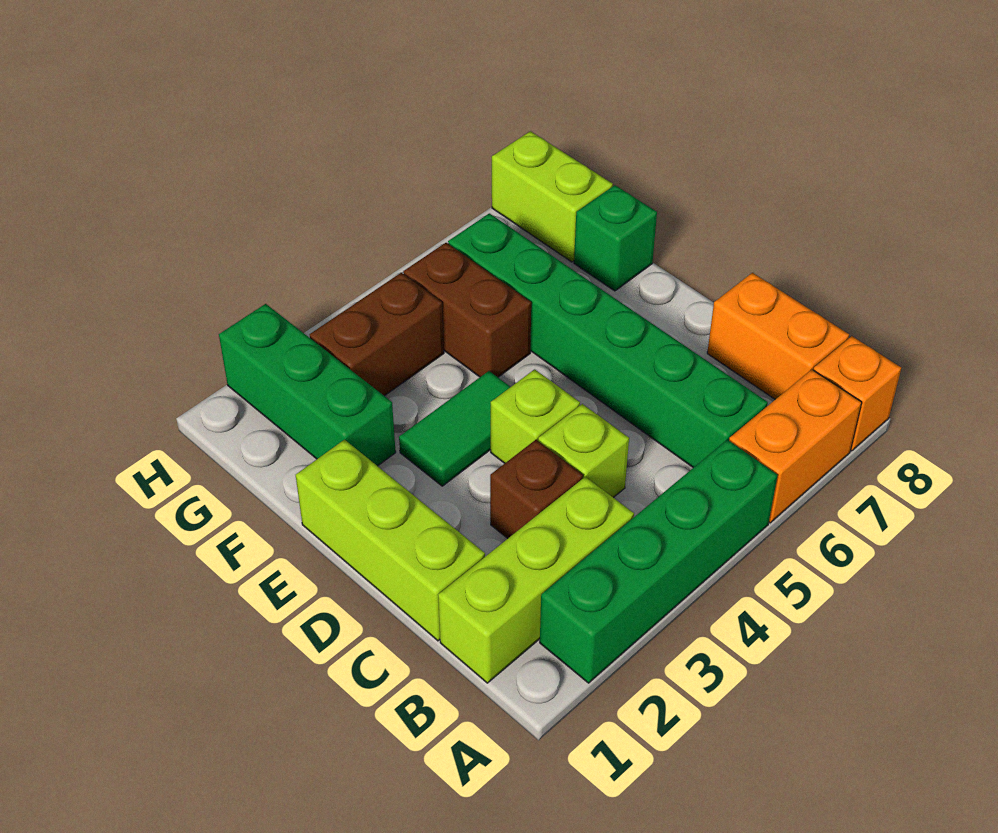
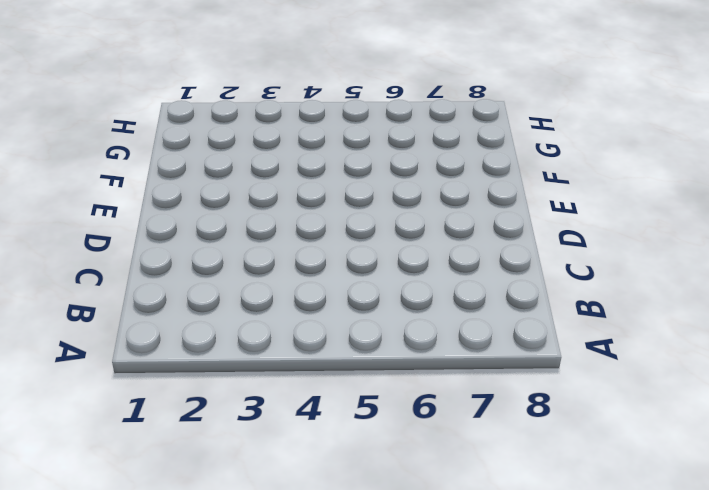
none -> green brick A2:A5 level 1
none -> orange brick A6:A7 level 1
none -> orange brick A8 level 1

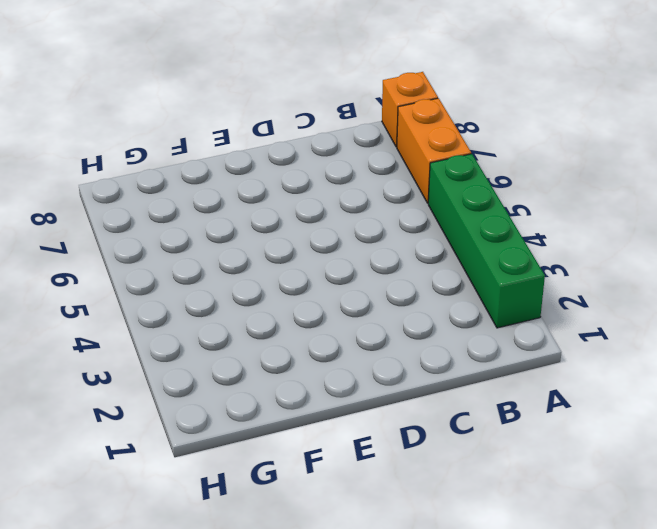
none -> lime brick B1:B3 level 1
none -> green brick B6:G6 level 1
none -> orange brick B8:C8 level 1

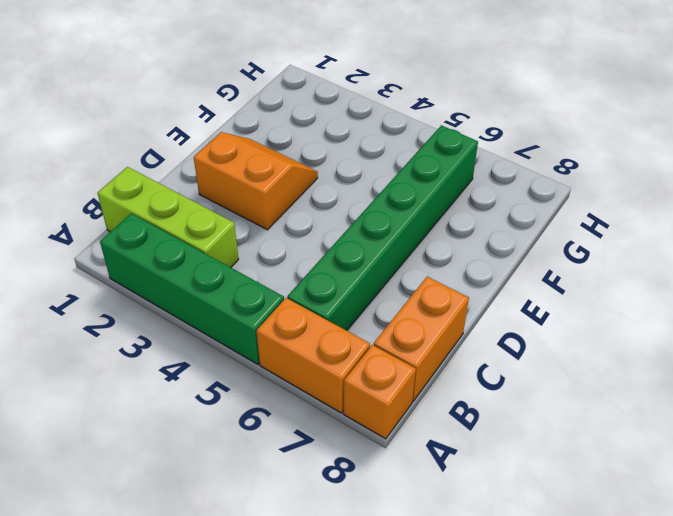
orange slope D2:E3 level 1 top D -> green tile E3:E4 level 1
none -> lime brick C1:E1 level 1
none -> brown brick C3 level 1
none -> lime brick C4 level 1

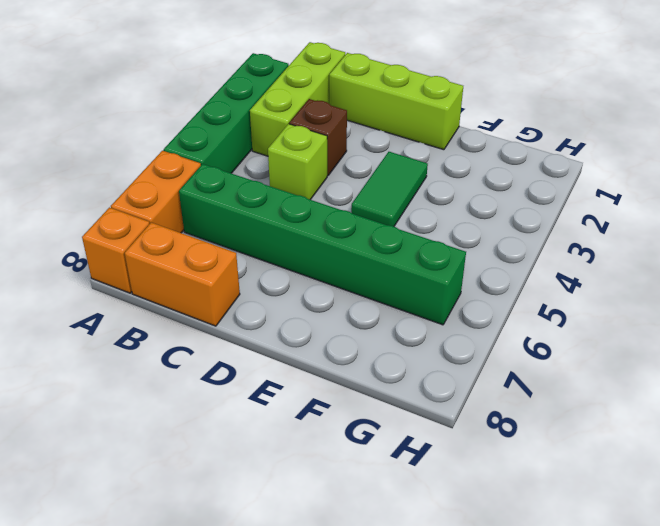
none -> lime brick D4 level 1
none -> green brick F2:H2 level 1
none -> brown brick F5:G5 level 1

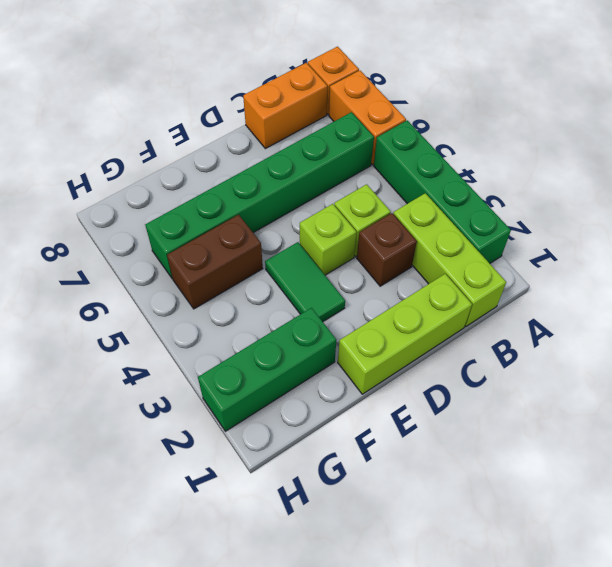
none -> green brick F8 level 1
none -> brown brick G3:G4 level 1
none -> lime brick G8:H8 level 1

